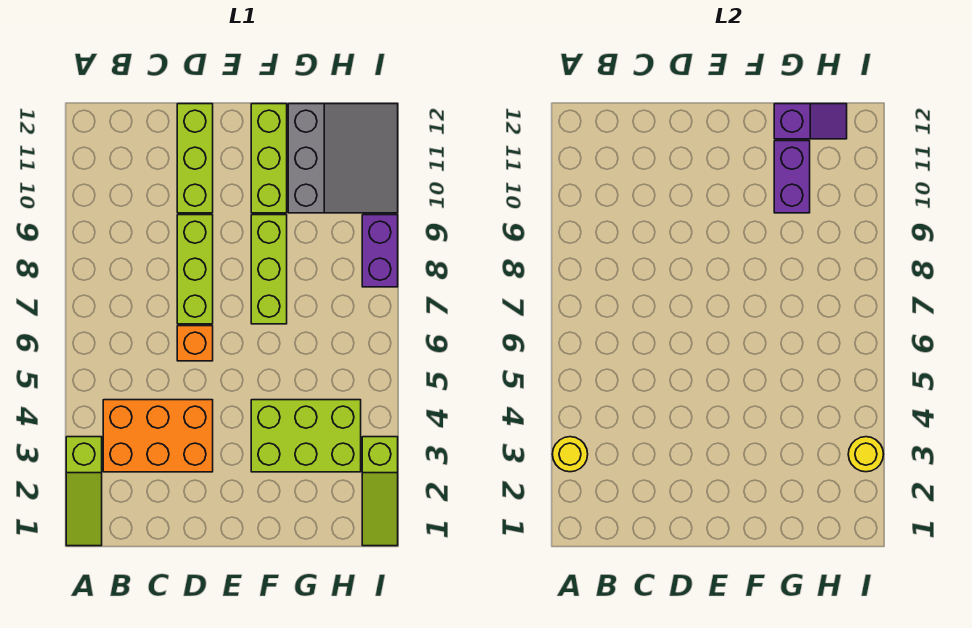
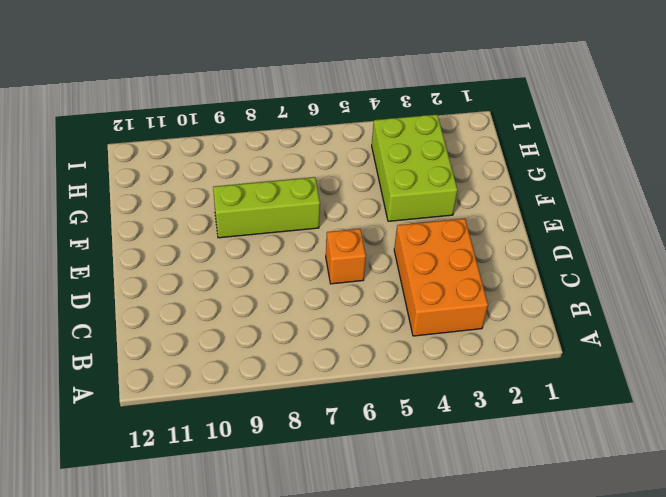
none -> lime slope A1:A3 level 1 top 3
none -> lime brick D7:D9 level 1
none -> lime brick D10:D12 level 1

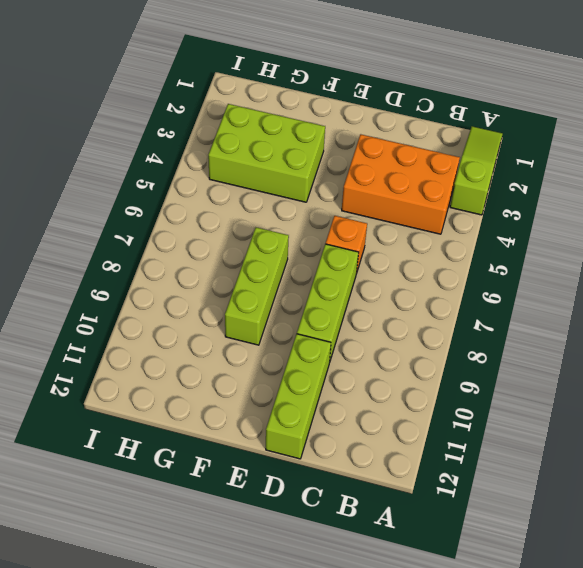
none -> lime brick F10:F12 level 1
none -> grey slope G10:I12 level 1 top G
none -> lime slope I1:I3 level 1 top 3

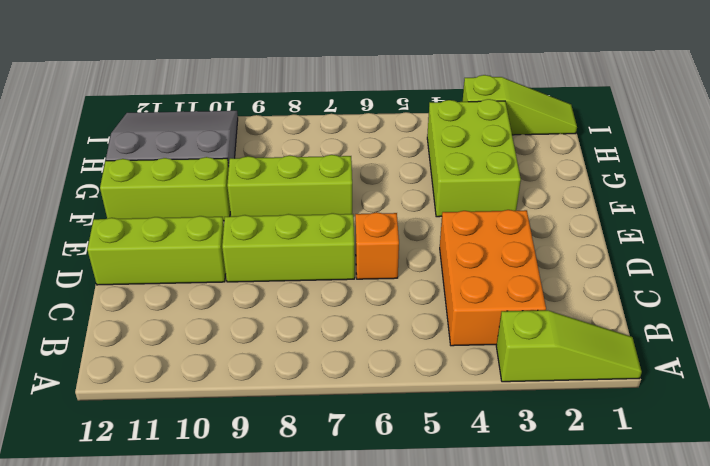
none -> purple brick I8:I9 level 1
none -> yellow round brick A3 level 2
none -> purple brick G10:G11 level 2

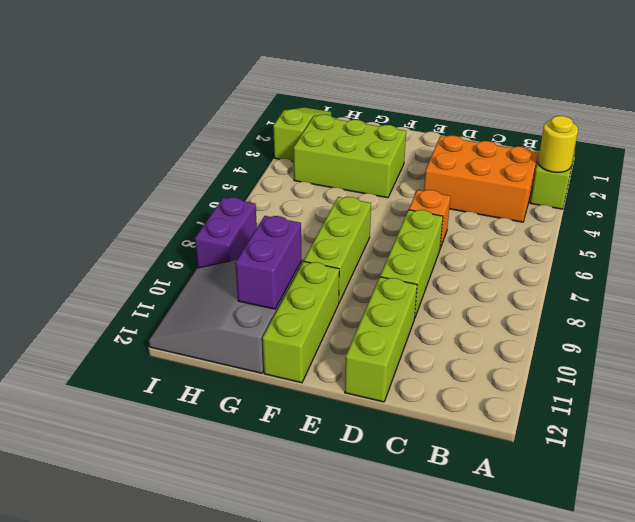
none -> purple slope G12:H12 level 2 top G
none -> yellow round brick I3 level 2

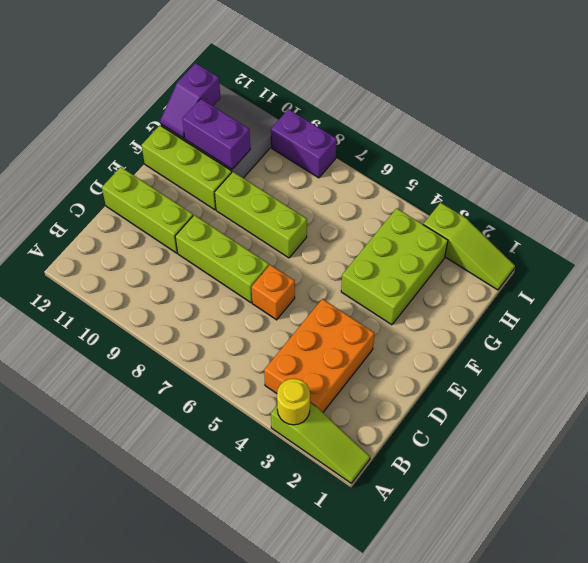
purple slope G12:H12 level 2 top H -> purple slope G12:H12 level 2 top G
none -> yellow round brick I3 level 2

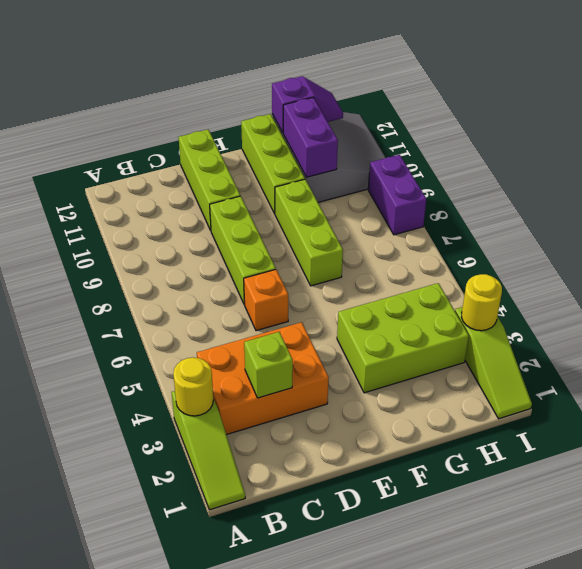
lime brick C3 level 2 -> none

